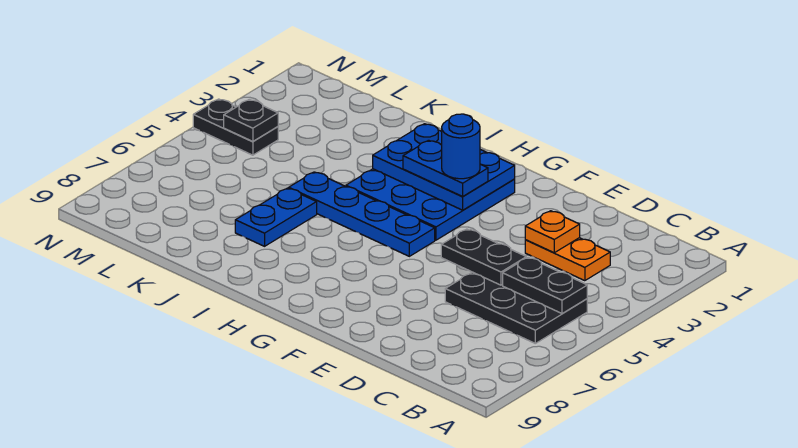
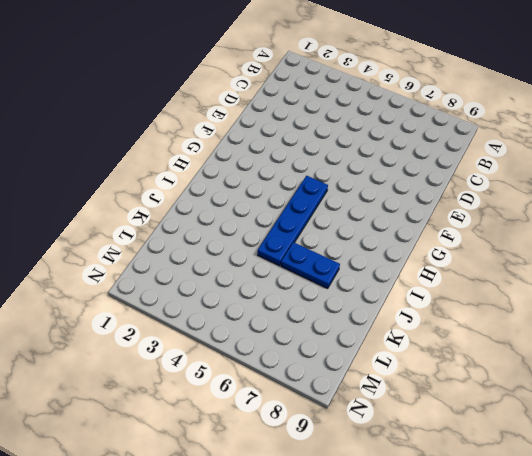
none -> black plate B5:D6 level 1
none -> orange plate C3:D3 level 1
none -> blue plate G2:I4 level 1

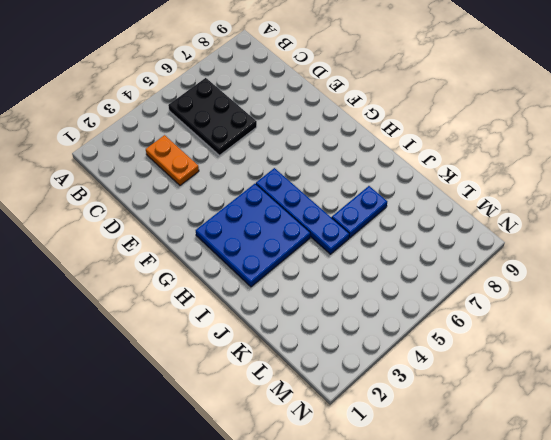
none -> black plate M4:N4 level 1
none -> black plate B5:C5 level 2
none -> orange plate D3 level 2

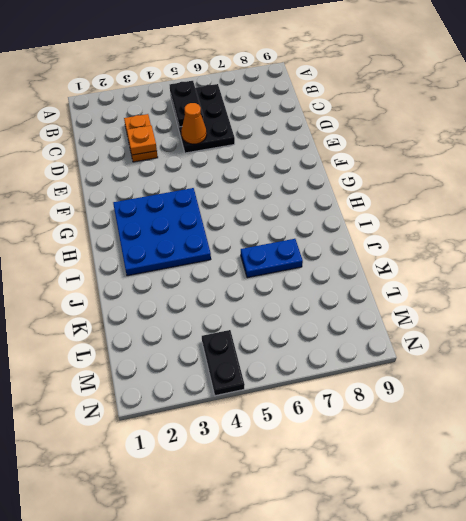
orange cone D5 level 2 -> black plate D5:E5 level 2
none -> blue plate G5:J5 level 1
none -> blue plate G2:I3 level 2
none -> black plate M4 level 2

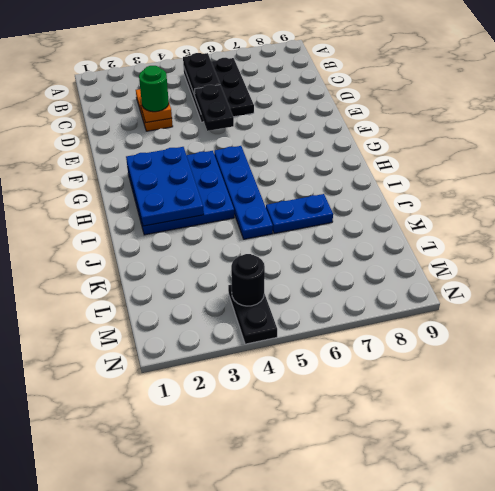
green round brick D3 level 3 -> none
black round brick M4 level 2 -> black plate M4 level 2
none -> blue plate G3:H3 level 3
none -> blue round brick G3 level 4

